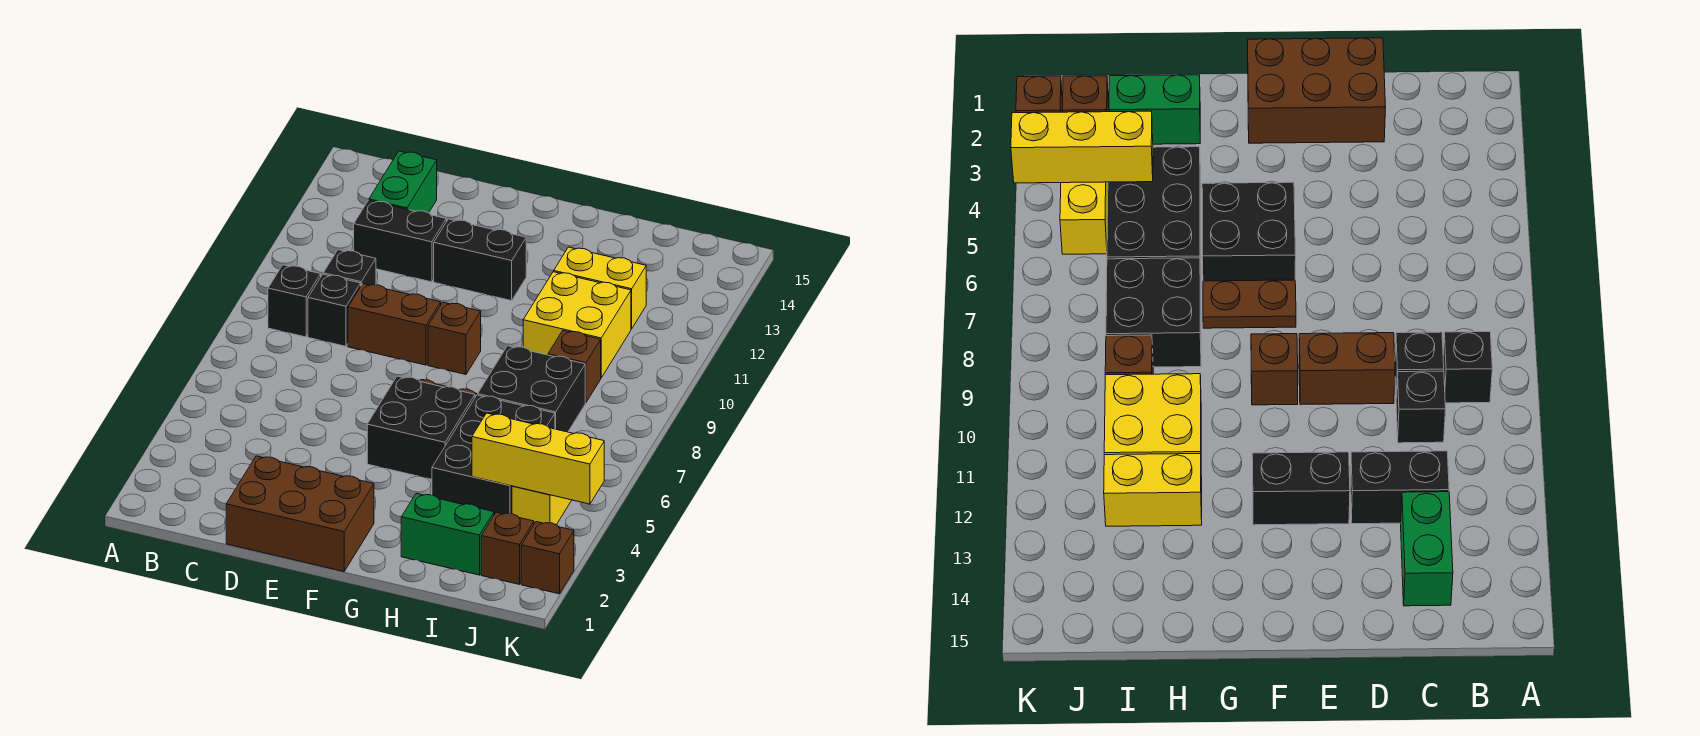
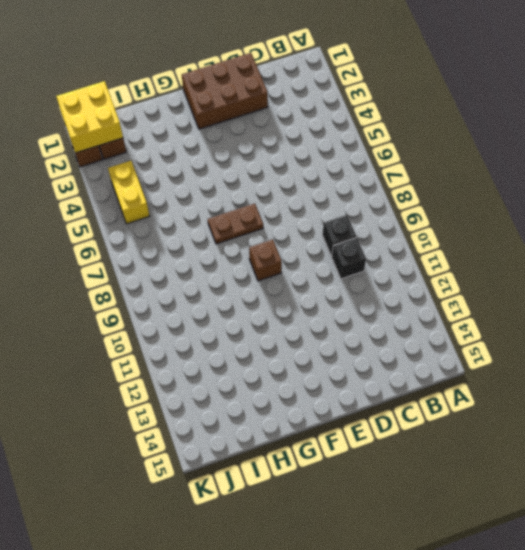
yellow brick J1:K2 level 2 -> yellow brick H10:I11 level 1
none -> black brick B9 level 1
none -> black brick C12:D12 level 1
none -> green brick C13:C14 level 1

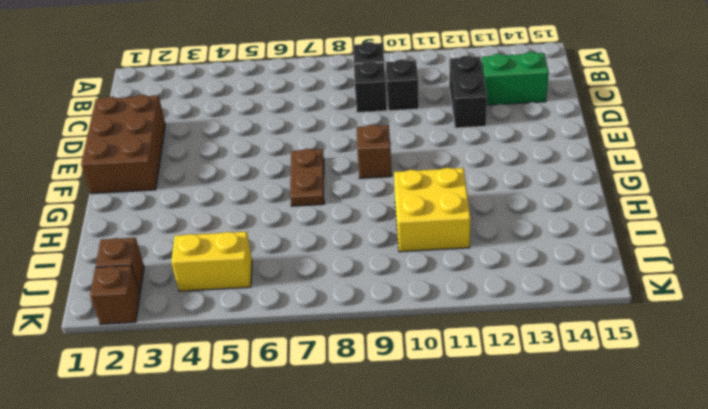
none -> brown brick D9:E9 level 1
none -> black brick E12:F12 level 1
none -> black brick F5:G6 level 1

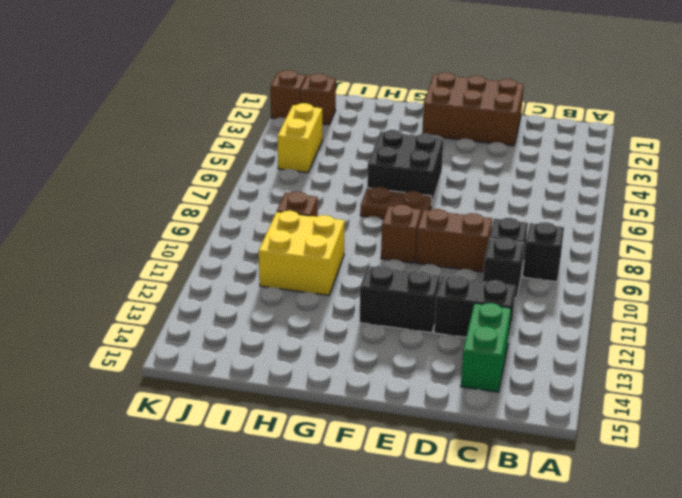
none -> green brick H2:I2 level 1
none -> black brick H4:I6 level 1
none -> black brick H7:I8 level 1

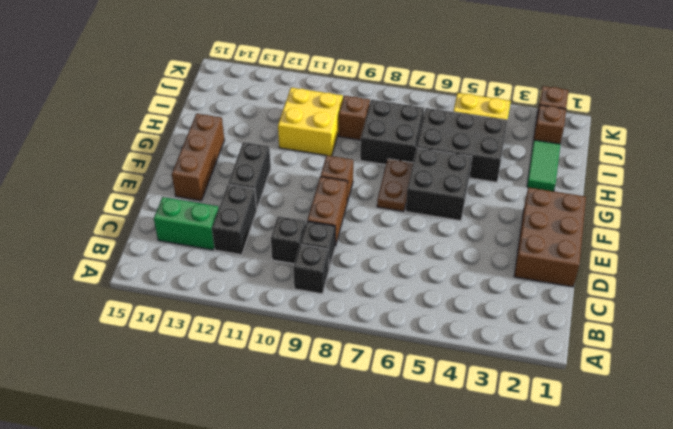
brown brick E14:G14 level 1 -> none
green tile H2:I2 level 1 -> green brick H2:I2 level 1
none -> yellow brick H12:I12 level 1
none -> yellow brick I4:K4 level 2

